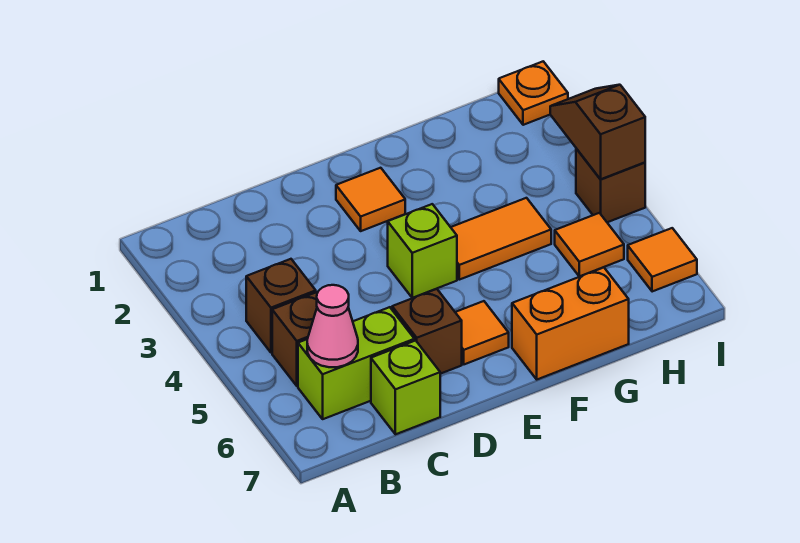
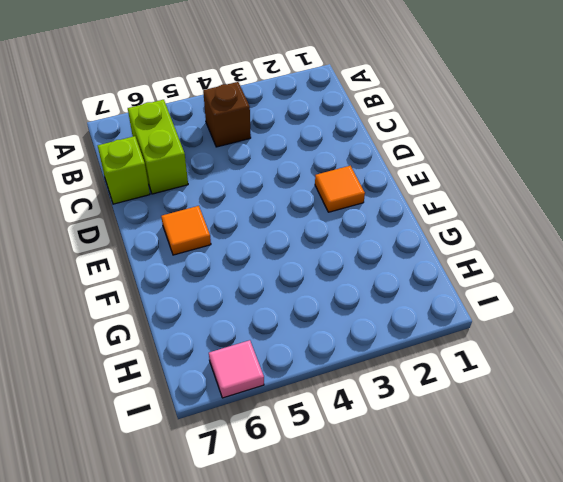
pink tile I6 level 1 -> orange tile I6 level 1
none -> brown brick B5 level 1
none -> brown brick D6 level 1
none -> lime brick E4 level 1

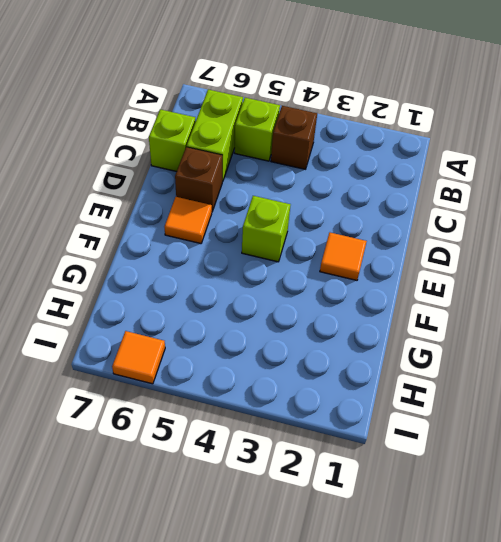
lime brick B5 level 1 -> brown brick B5 level 1
none -> orange tile F4:G4 level 1
none -> orange brick F7:G7 level 1
none -> orange tile H5 level 1

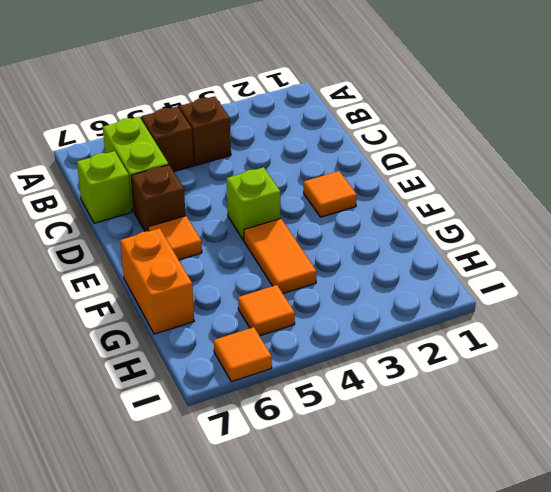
none -> orange plate I1 level 1
none -> brown brick I4 level 1
none -> pink cone B6 level 2

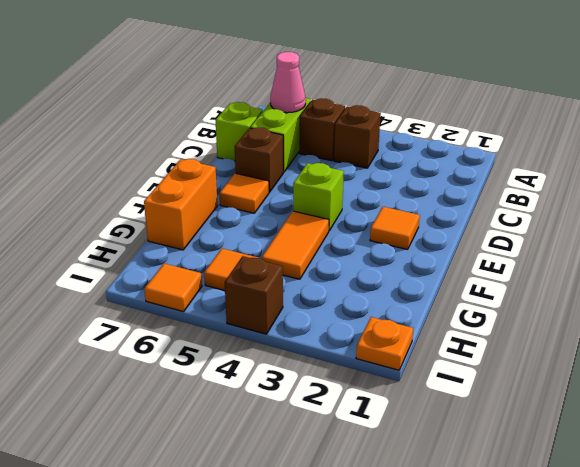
none -> brown slope I3:I4 level 2 top 4

